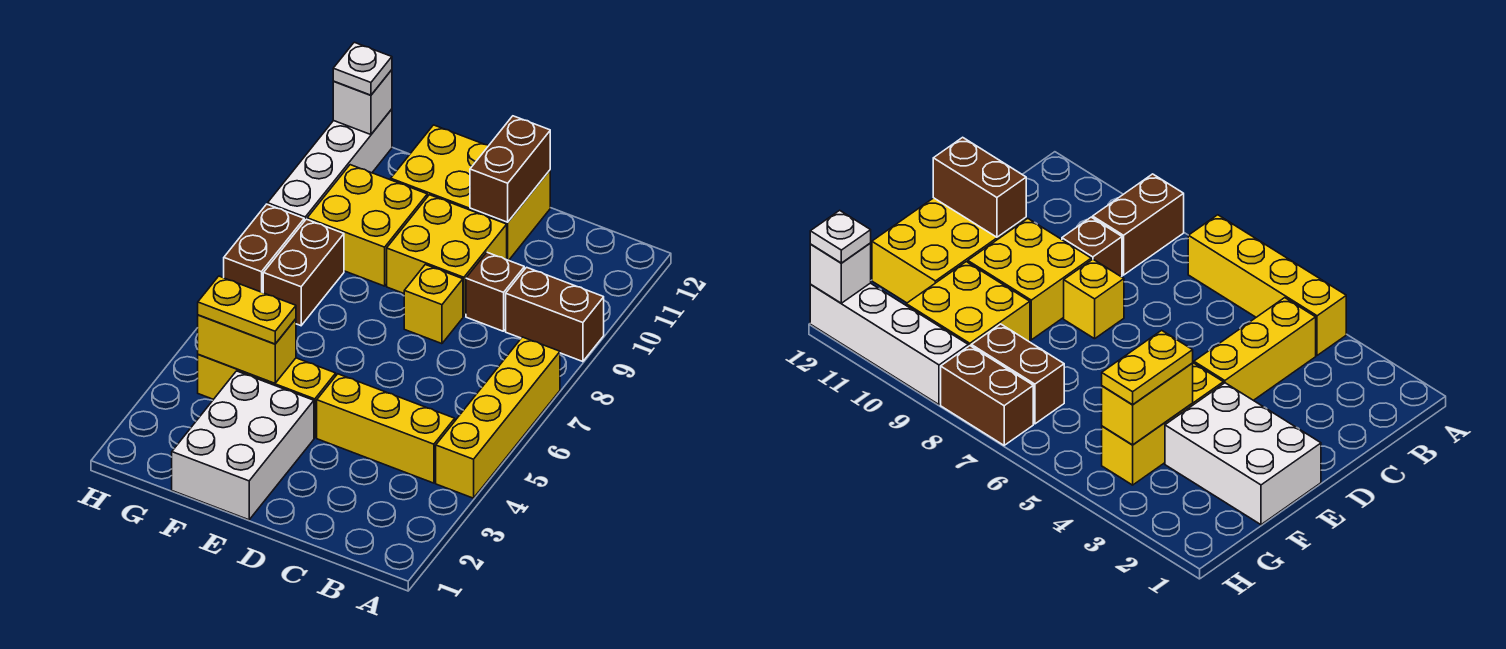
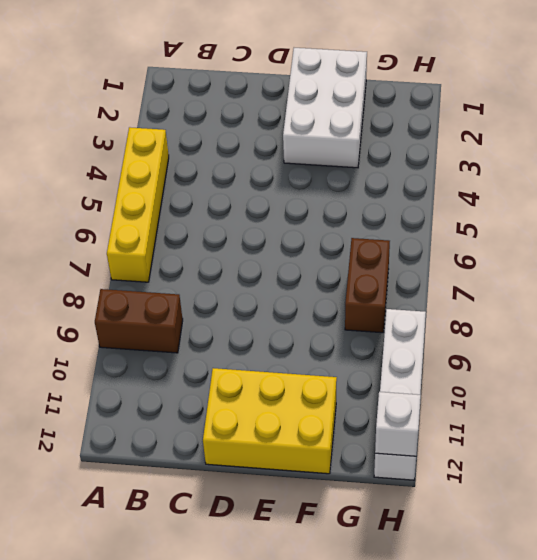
none -> yellow brick B4:D4 level 1
none -> brown brick C9 level 1
none -> yellow brick D8 level 1

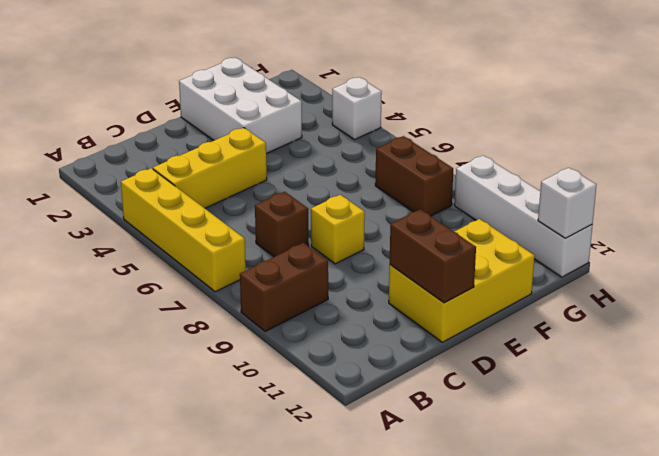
brown brick C7 level 1 -> brown brick C9 level 1
white brick H4 level 1 -> none
none -> yellow brick D9:E10 level 1
none -> yellow brick E4:G4 level 1
none -> yellow brick F9:G10 level 1

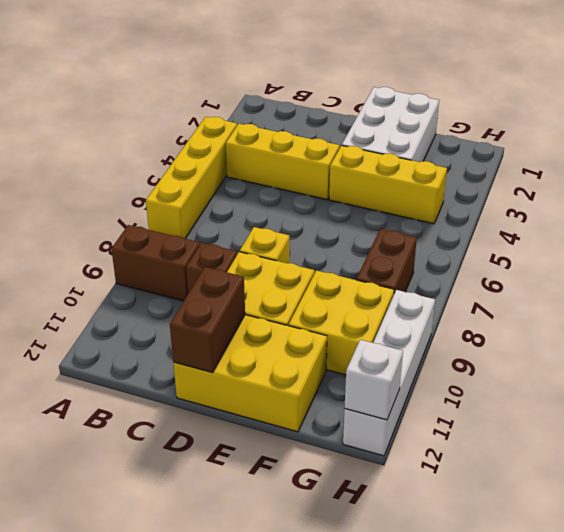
none -> brown brick H7:H8 level 1
none -> yellow brick F4:G4 level 2
none -> yellow plate F4:G4 level 3

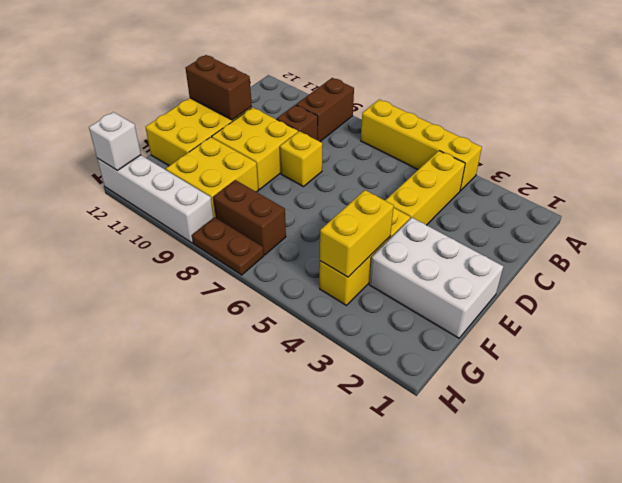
brown plate H7:H8 level 1 -> brown brick H7:H8 level 1
none -> yellow plate F4:G4 level 3
none -> white plate H12 level 3

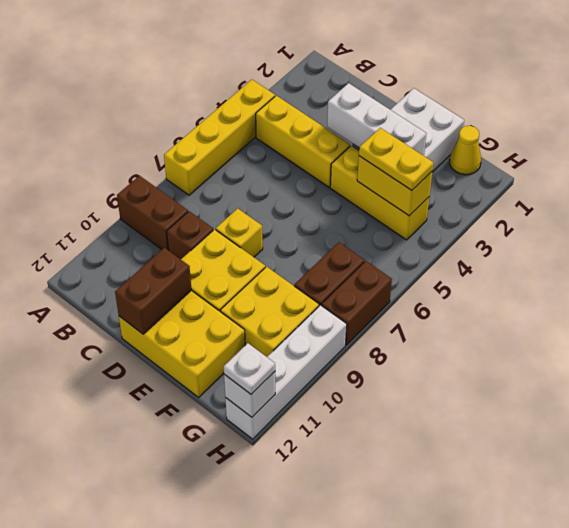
white brick D3:F3 level 2 -> none
yellow cone G1 level 1 -> none

